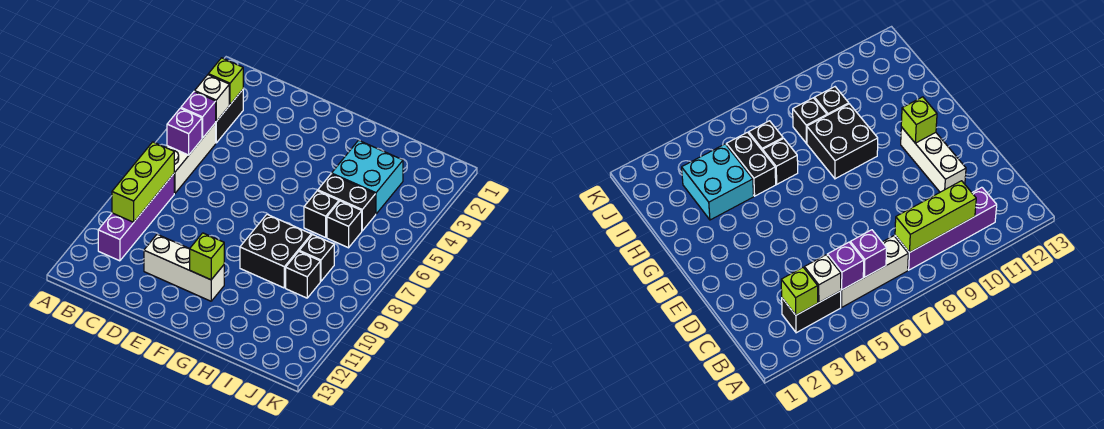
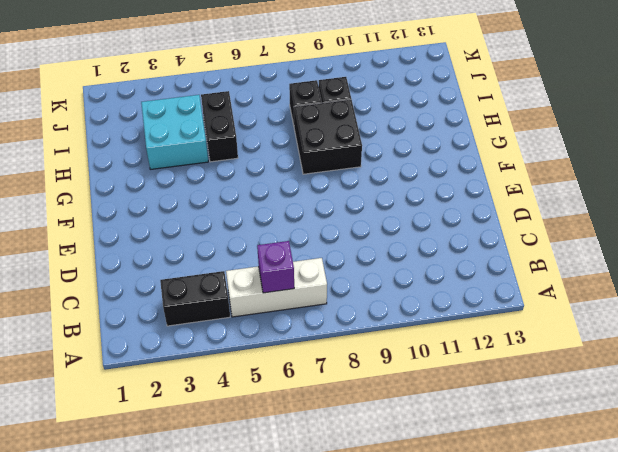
none -> purple brick B8:B11 level 1
none -> white brick D11:F11 level 1
none -> black brick H6 level 1

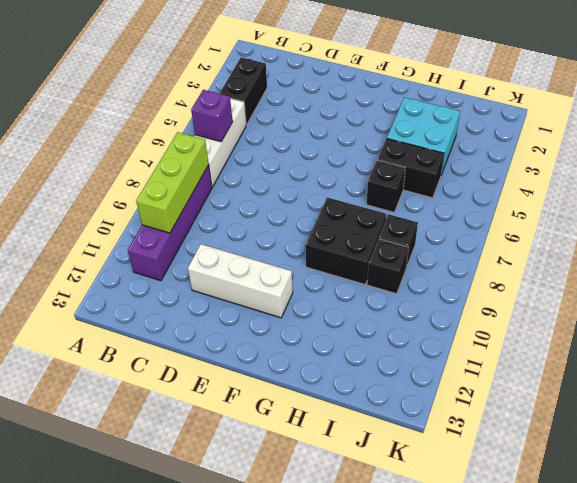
none -> black brick I6 level 1
none -> lime brick B3 level 2
none -> white brick B4 level 2

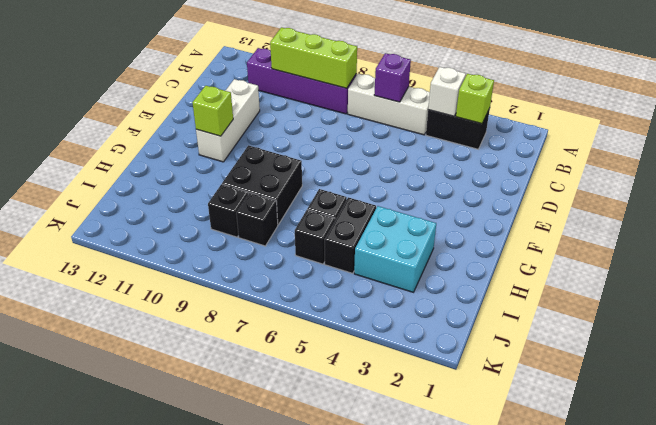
none -> purple brick B5 level 2

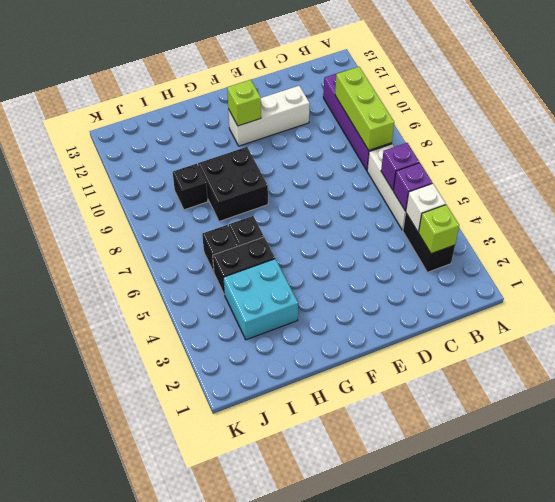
none -> black brick I8 level 1

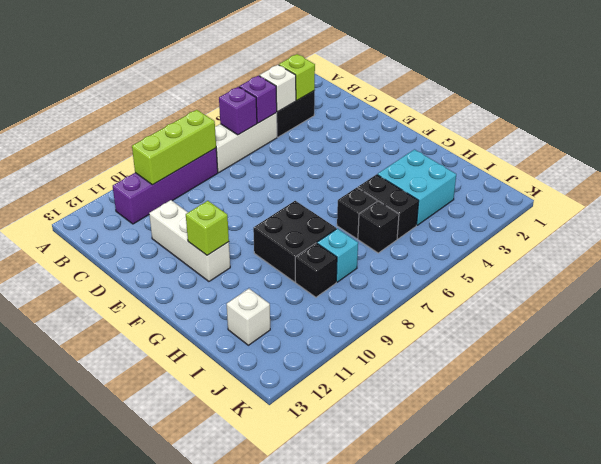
cyan brick I8 level 1 -> black brick I8 level 1
white brick I12 level 1 -> none

